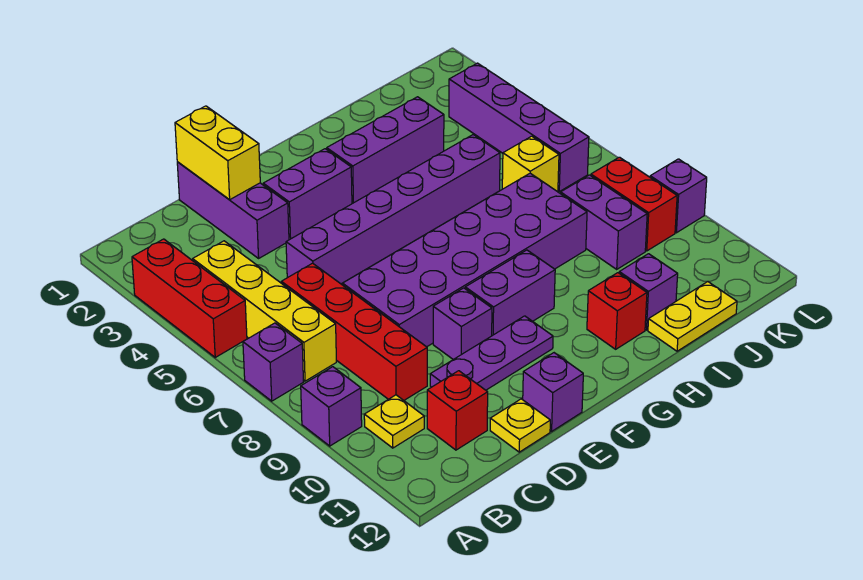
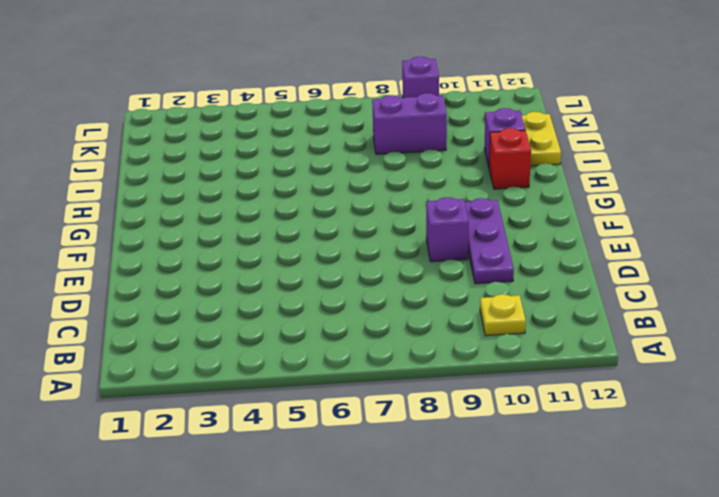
none -> red brick A3:A5 level 1
none -> purple brick A7 level 1
none -> purple brick A9 level 1

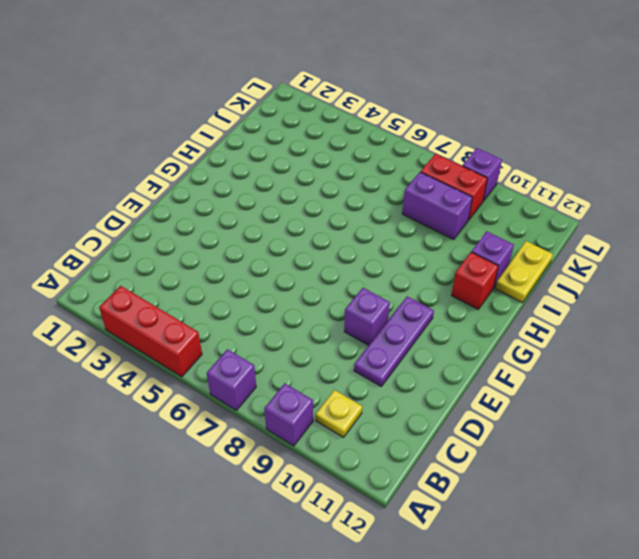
none -> yellow brick B4:B7 level 1
none -> red brick C6:C9 level 1
none -> red brick C11 level 1

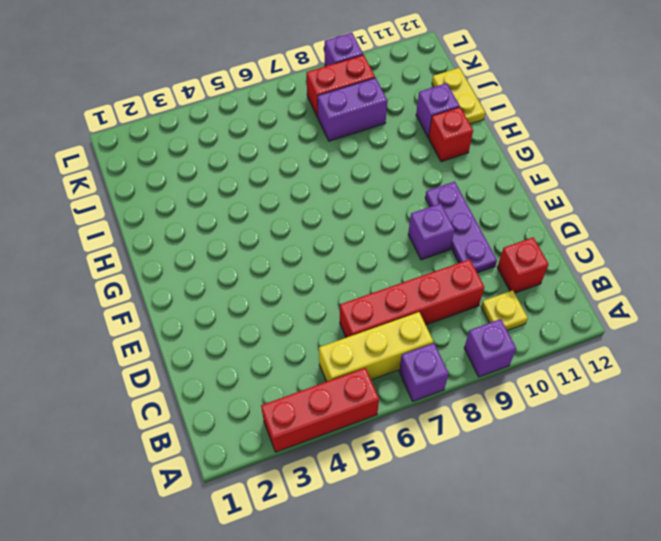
yellow brick B5:B7 level 1 -> yellow brick B4:B7 level 1
none -> purple brick D1:D3 level 1
none -> purple brick D5:I5 level 1
none -> purple brick D7:I8 level 1

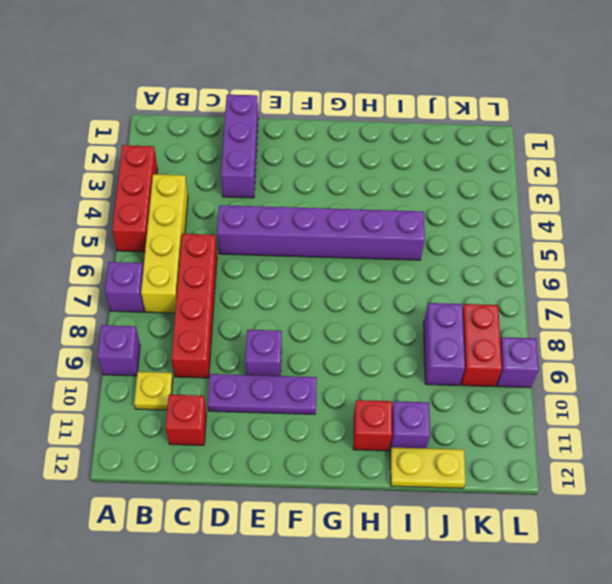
none -> purple brick D7:I8 level 1
none -> yellow plate D12 level 1
none -> purple brick E3:F3 level 1

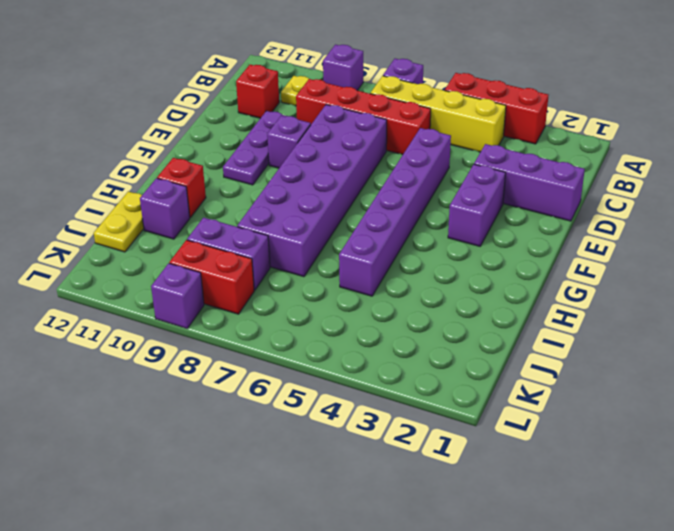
none -> yellow plate D12 level 1
none -> purple brick E12 level 1
none -> purple brick F9:G9 level 1

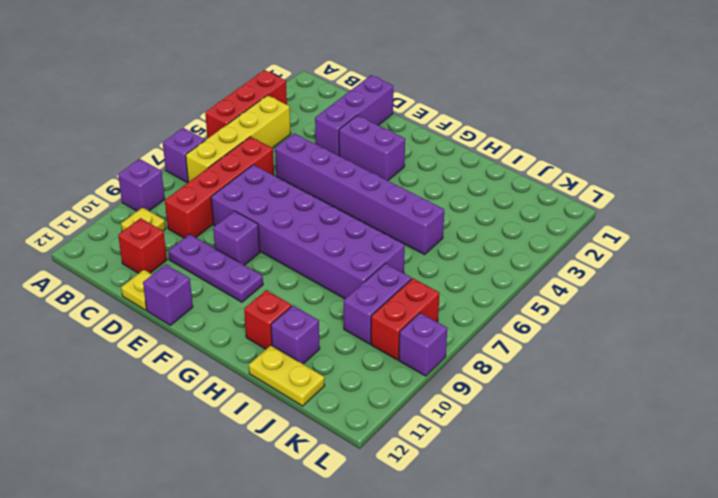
none -> purple brick F9:G9 level 1
none -> purple brick G3:I3 level 1
none -> yellow brick J6 level 1

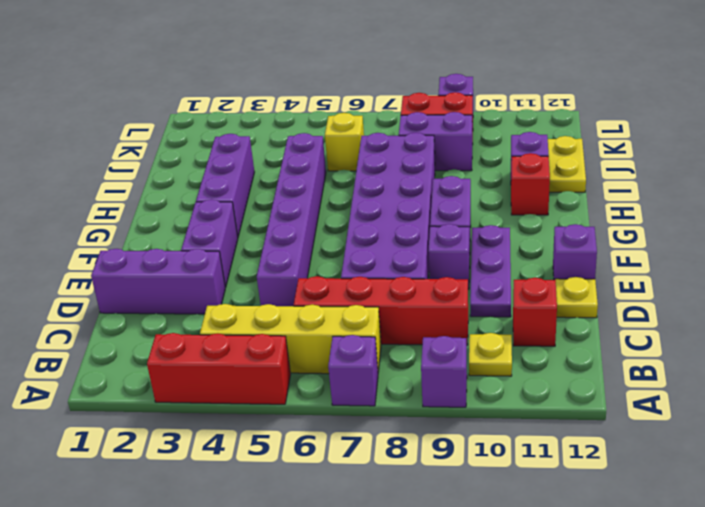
none -> purple brick K3:K6 level 1
none -> yellow brick D1:D2 level 2

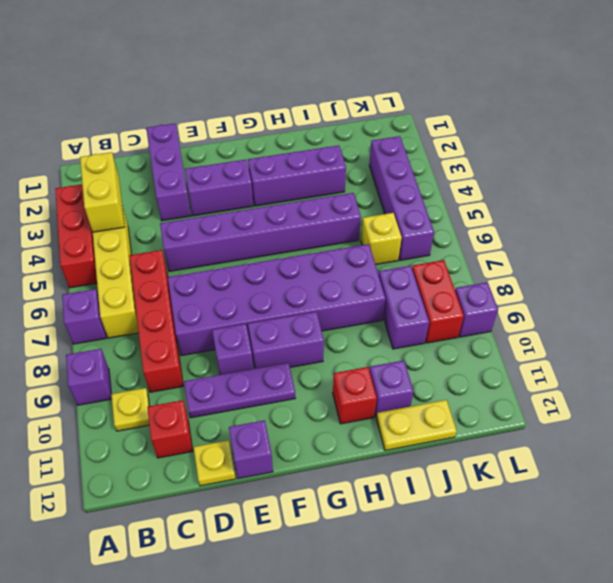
yellow brick B3:B4 level 2 -> yellow brick D1:D2 level 2

